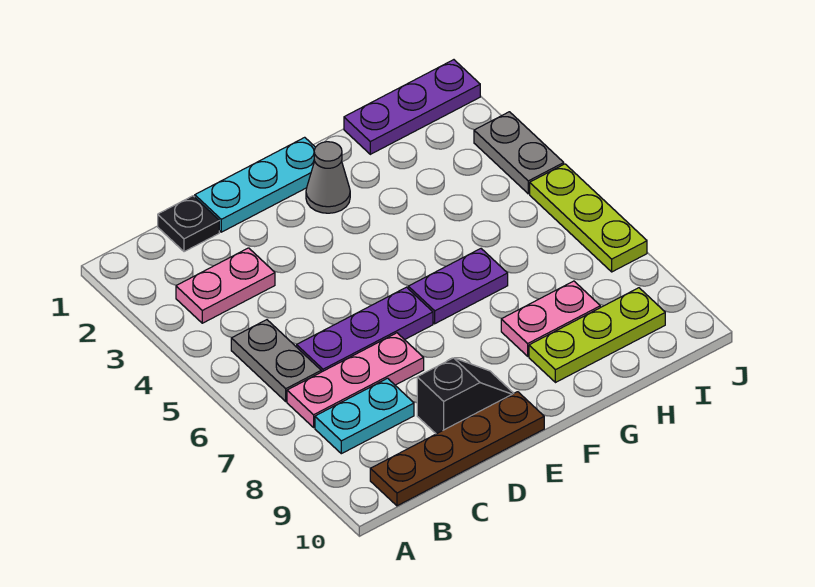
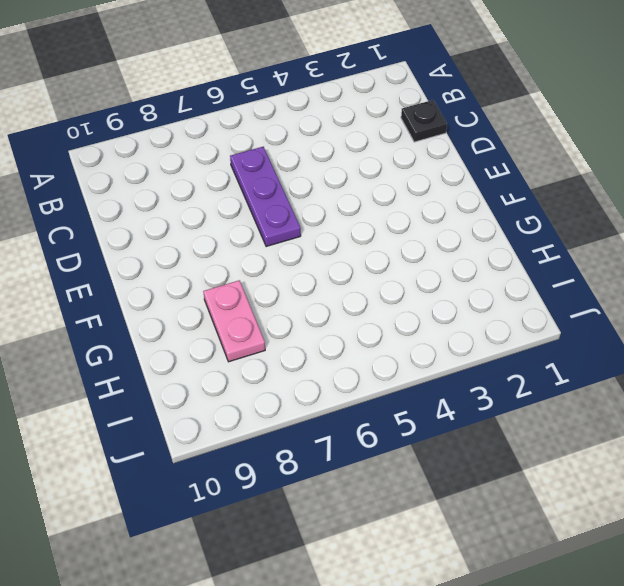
none -> pink plate B3:C3 level 1
none -> grey plate B5:B6 level 1
none -> pink plate B7:D7 level 1

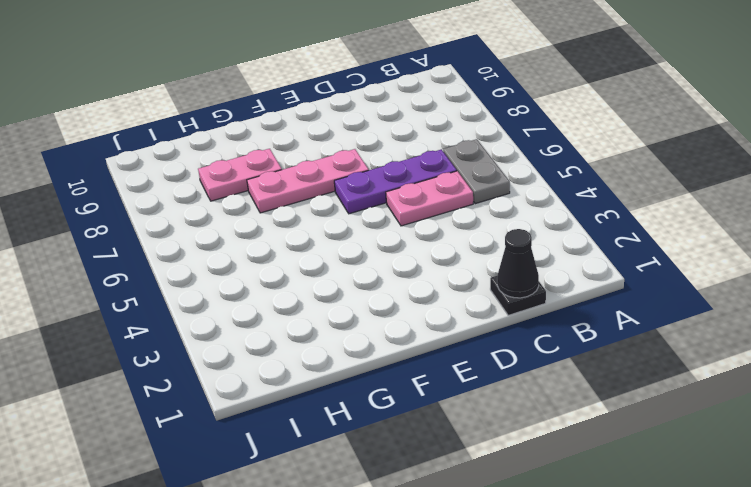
black cone C1 level 2 -> none
pink plate C5:D5 level 1 -> pink plate B3:C3 level 1
pink plate E7:G7 level 1 -> pink plate B7:D7 level 1
none -> cyan plate B8:C8 level 1
none -> brown plate B10:E10 level 1
none -> cyan plate D1:F1 level 1

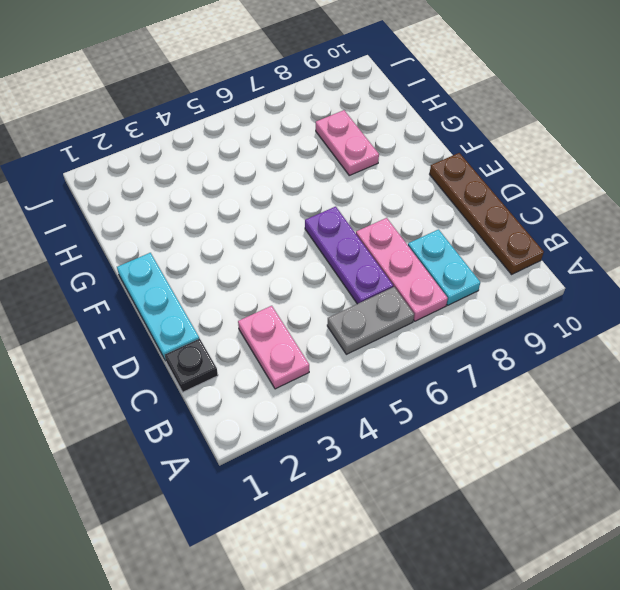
none -> black slope D9:E9 level 1 top D
none -> grey cone F2 level 1
none -> purple plate F6:G6 level 1

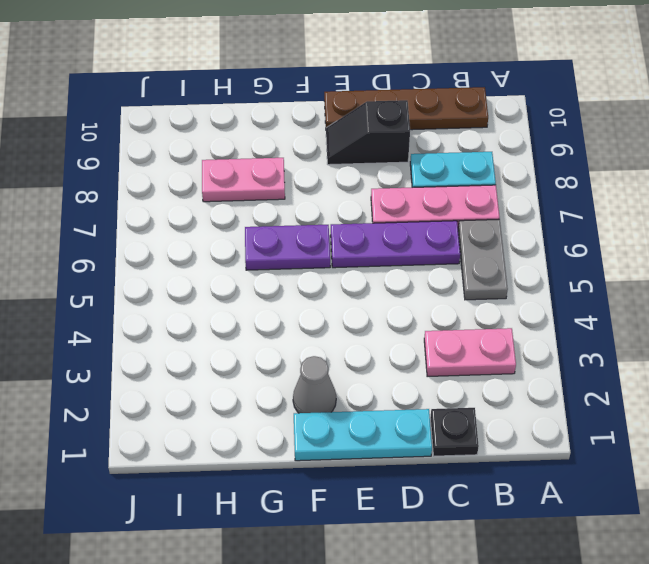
none -> lime plate G9:I9 level 1
none -> purple plate H1:J1 level 1
none -> grey plate J3:J4 level 1

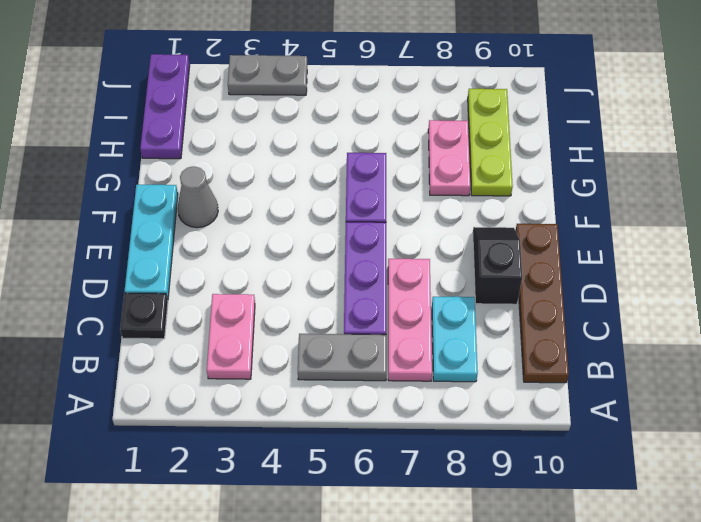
none -> lime plate J5:J7 level 1

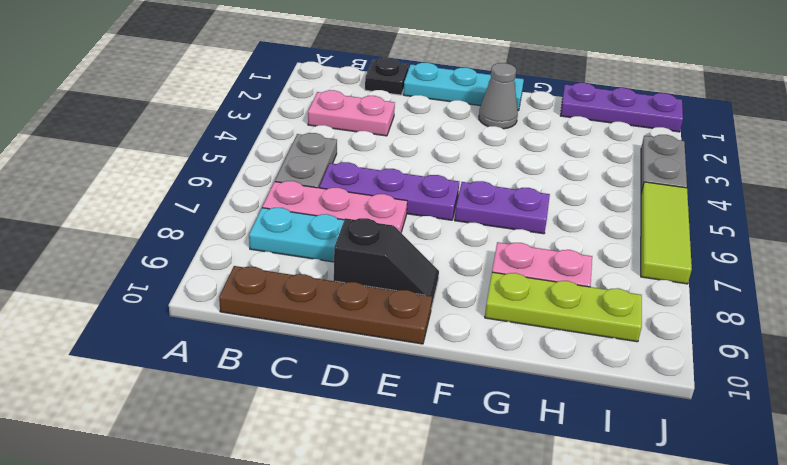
lime tile J5:J7 level 1 -> lime plate J5:J7 level 1

